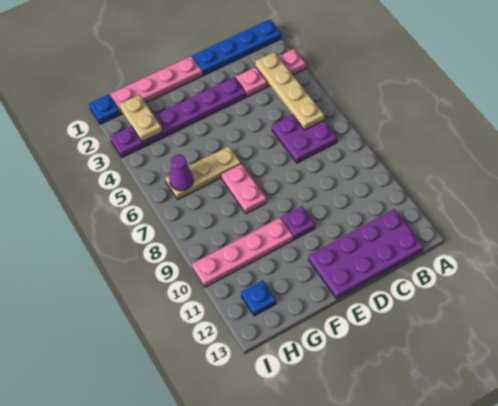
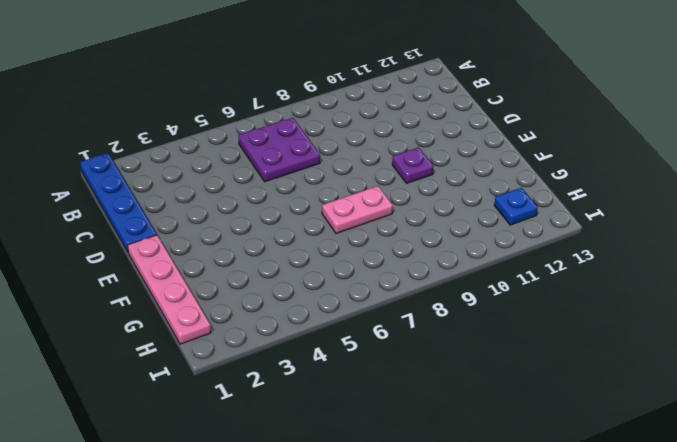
none -> pink plate A3:C3 level 1
none -> purple plate B12:E13 level 1
none -> purple plate D3:I3 level 1

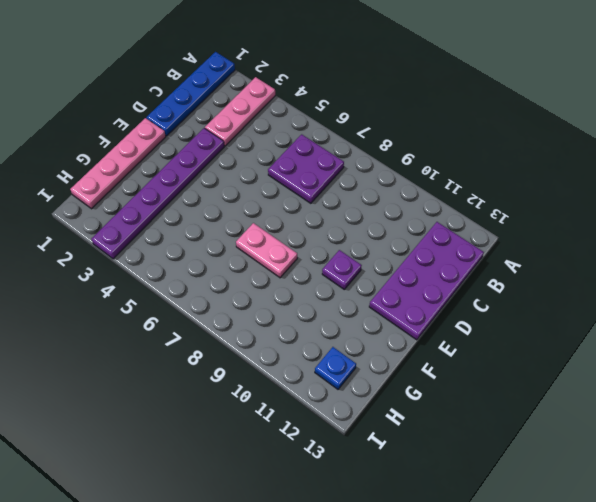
none -> tan plate F6:H6 level 1
none -> pink plate F10:I10 level 1
none -> blue plate I1 level 1

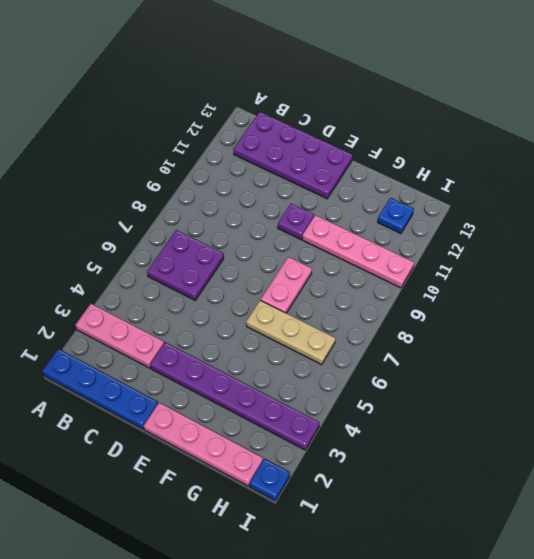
none -> tan plate B3:B6 level 2
none -> tan plate H2:H3 level 2
none -> purple cone H6 level 2

